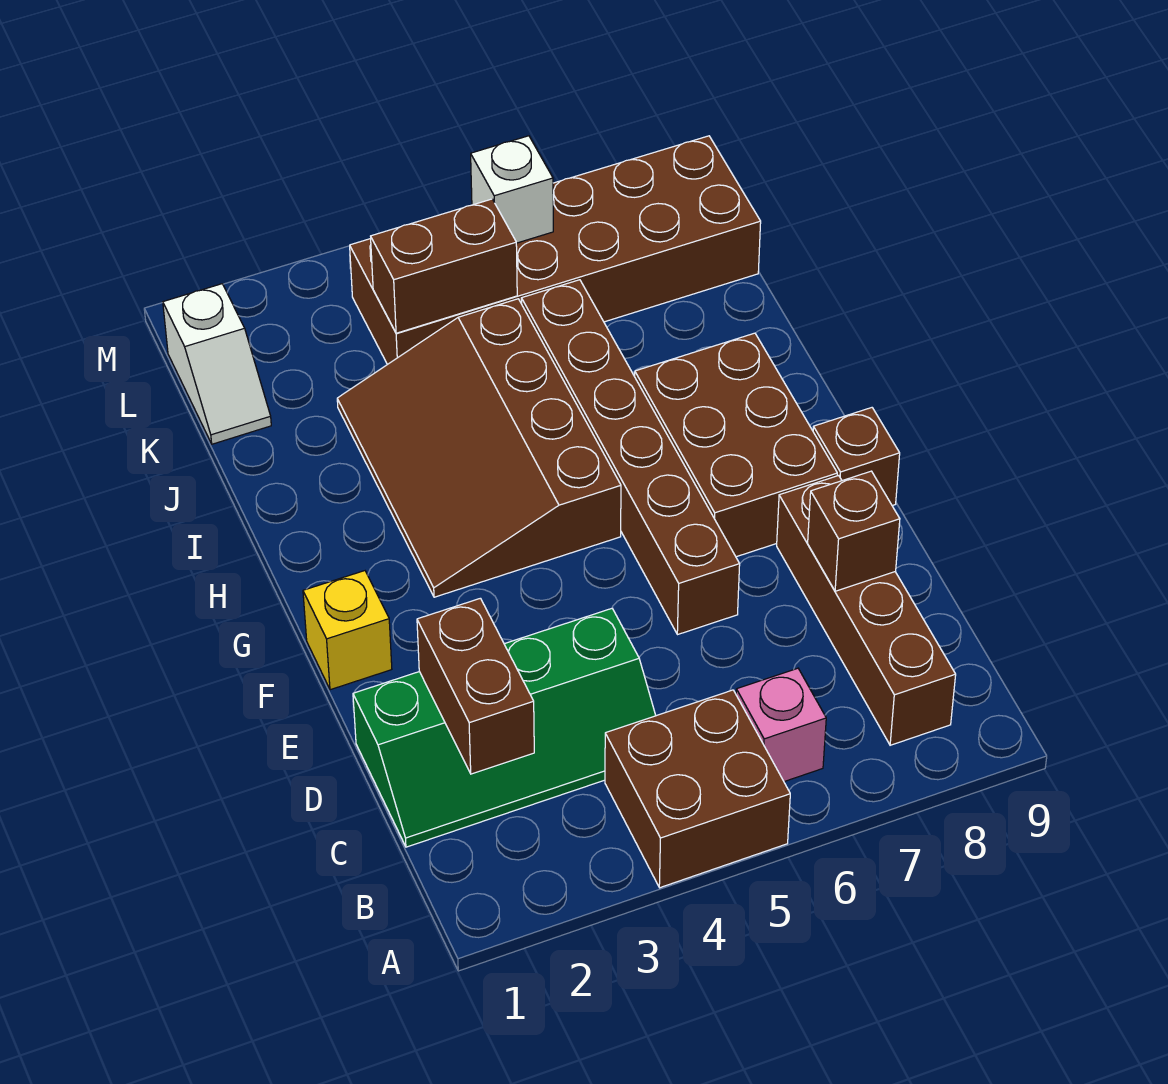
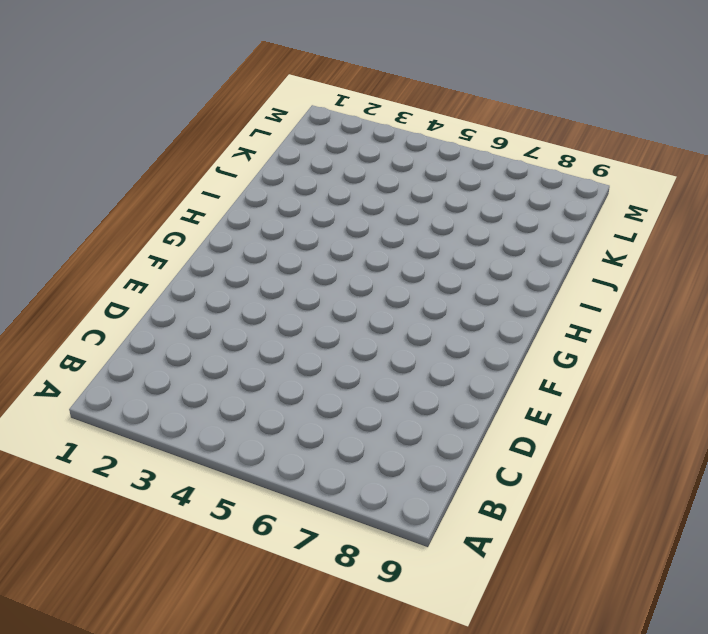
none -> brown brick A4:B5 level 1
none -> pink brick B6 level 1
none -> brown brick B8:E8 level 1

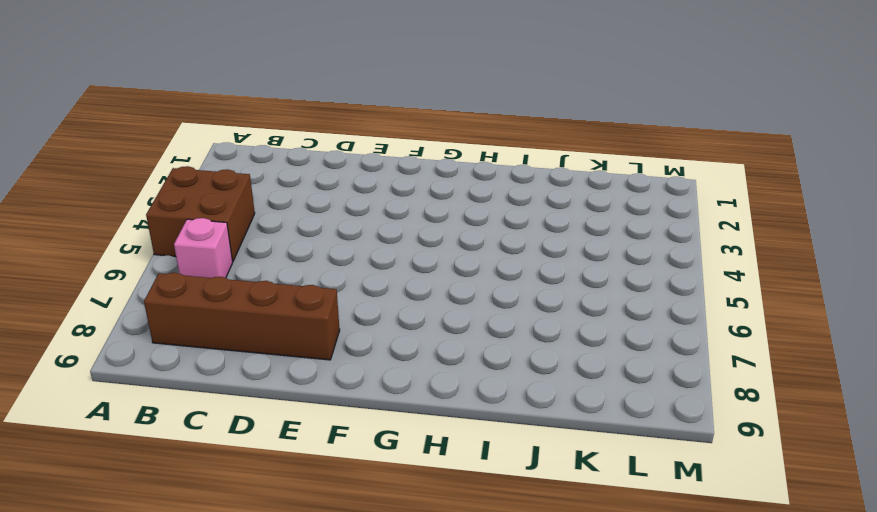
none -> green slope C1:D4 level 1 top D
none -> brown brick E6:J6 level 1
none -> yellow brick F1 level 1

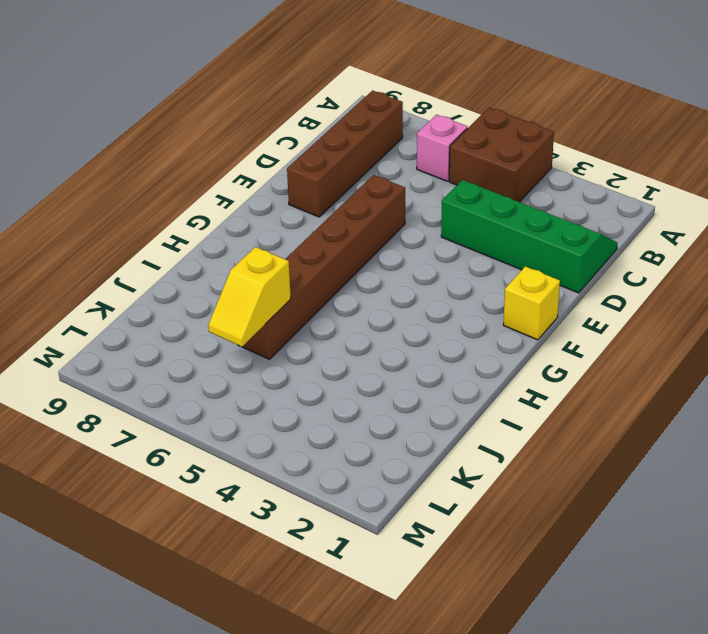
yellow slope J6:K6 level 2 top J -> none
none -> brown brick F7:H8 level 1
none -> brown brick F9 level 1
none -> brown slope G3:J5 level 1 top 5

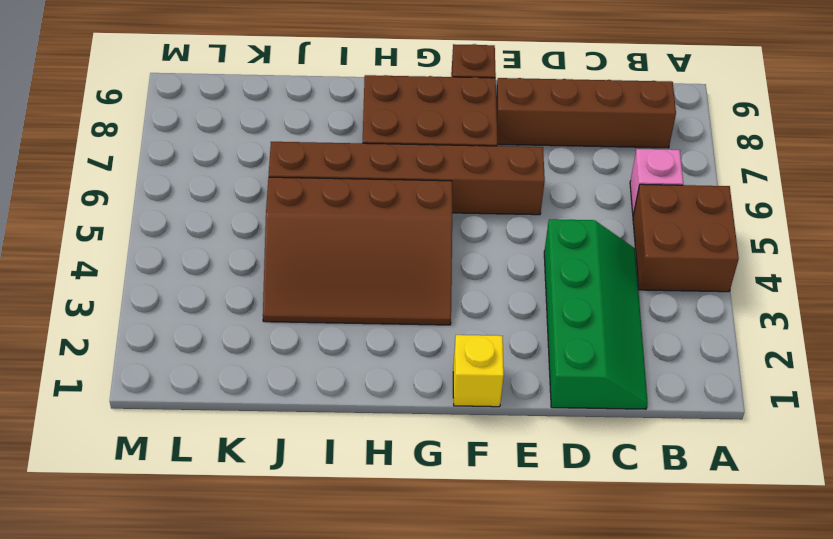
none -> white slope K1:L1 level 1 top L
none -> brown brick K4:L9 level 1
none -> brown brick C2:D2 level 2

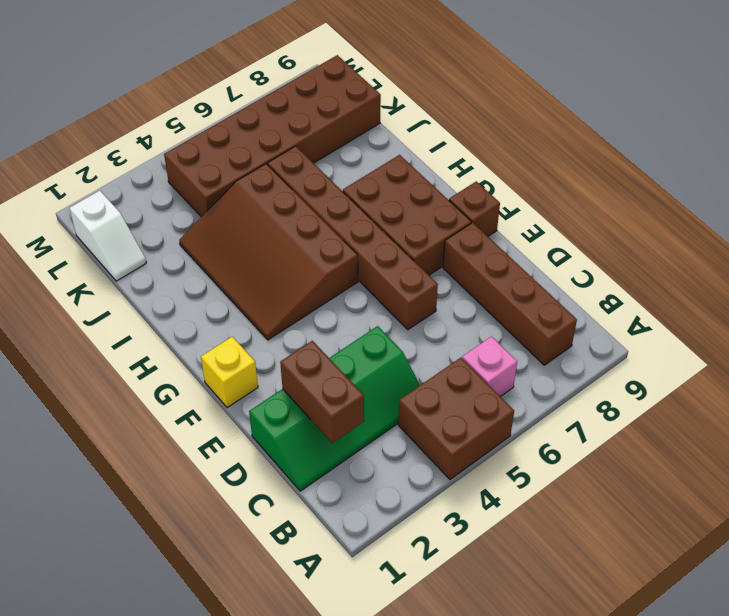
none -> brown brick D8 level 2
none -> brown brick K4:K5 level 2
none -> white brick L6 level 2

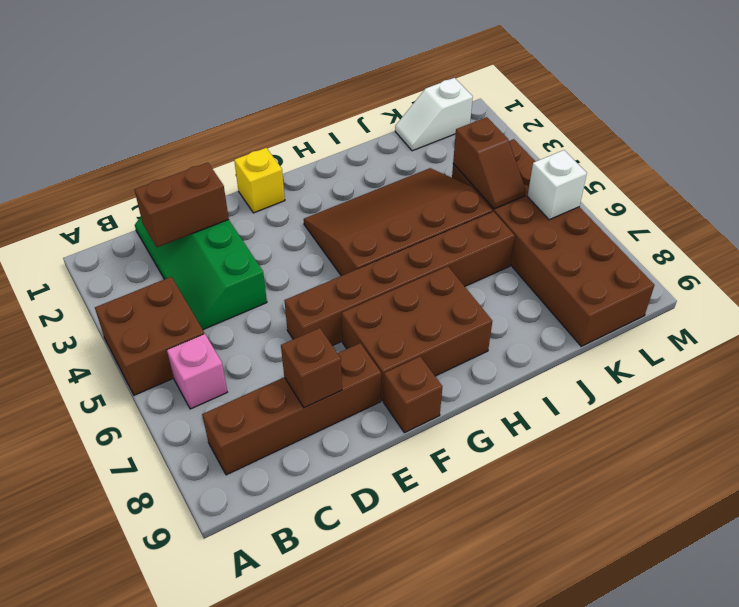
brown slope K4:K5 level 2 top 4 -> brown brick K4:K5 level 2

